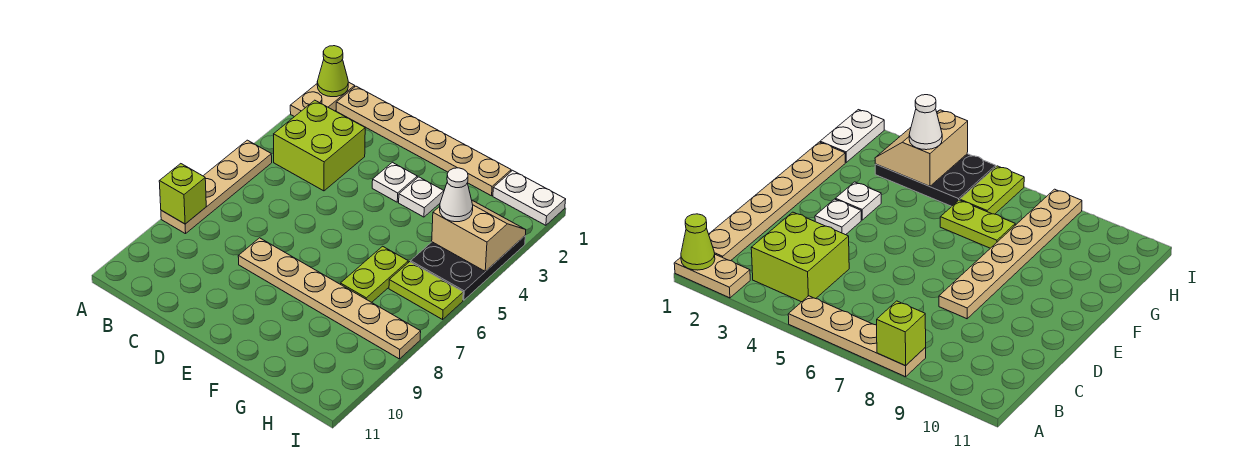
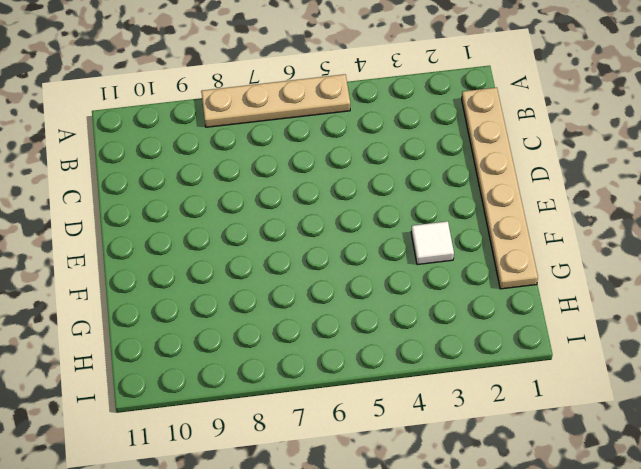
white tile F3 level 1 -> white plate F3 level 1
none -> tan plate A1:A2 level 1
none -> lime brick B3:C4 level 1
none -> tan plate D8:I8 level 1

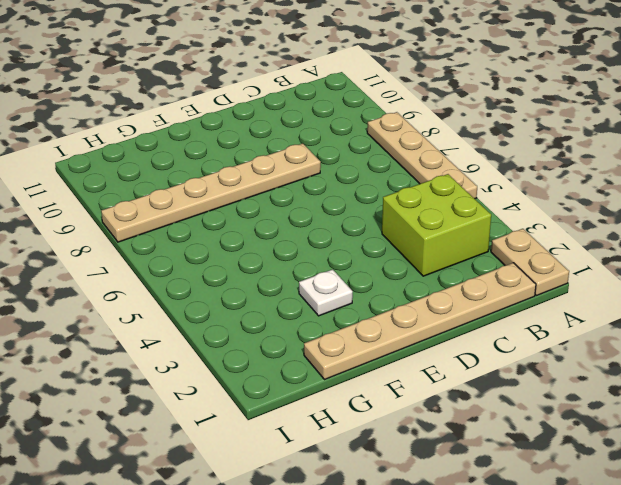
none -> white plate E3 level 1
none -> lime plate G6:G7 level 1
none -> white plate H1:I1 level 1

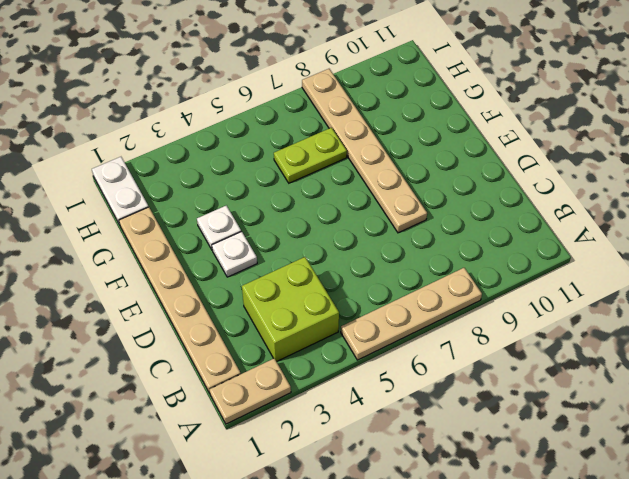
none -> black plate H3:I5 level 1
none -> lime plate H6:I6 level 1
none -> lime cone A1 level 2

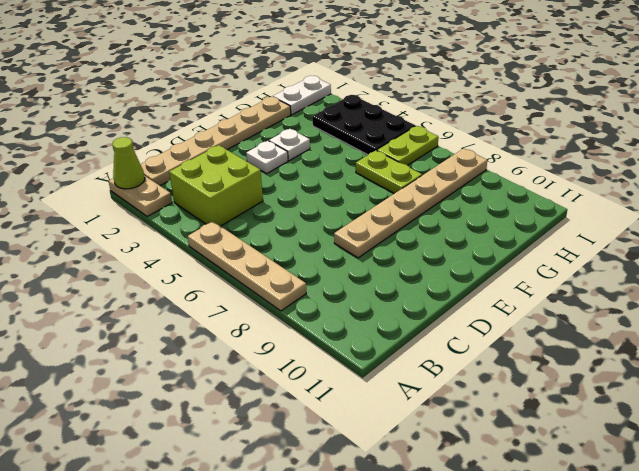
none -> lime brick A8 level 2
none -> tan slope H3:I4 level 2 top 4
none -> white cone H4 level 3

